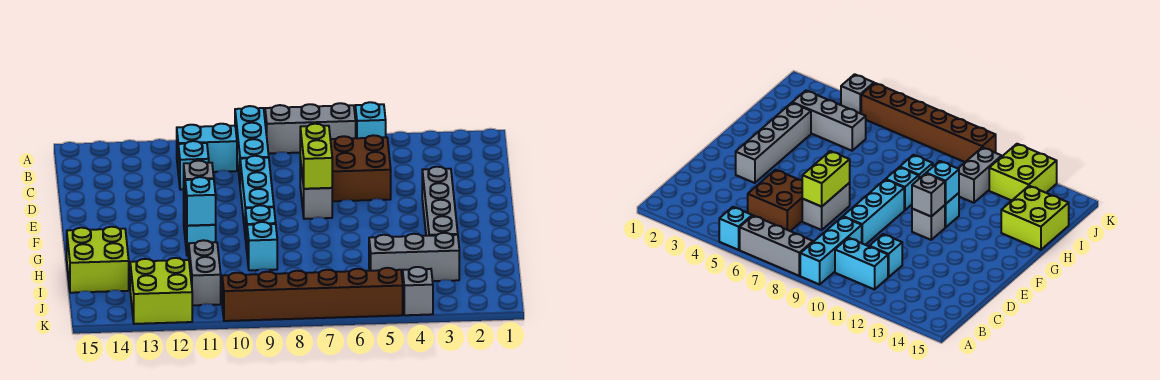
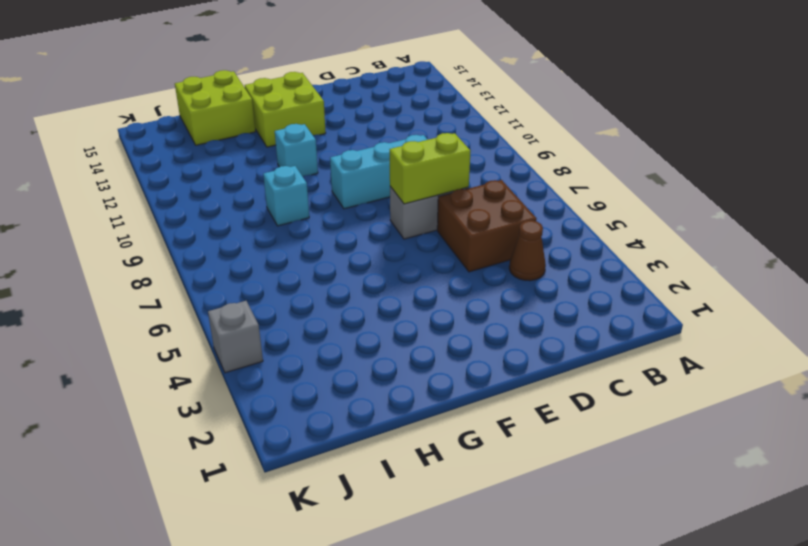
brown cone C4 level 1 -> none
lime brick F13:G14 level 1 -> lime brick J12:K13 level 1
none -> cyan brick A5 level 1
none -> grey brick A6:A8 level 1
none -> cyan brick A9:C9 level 1

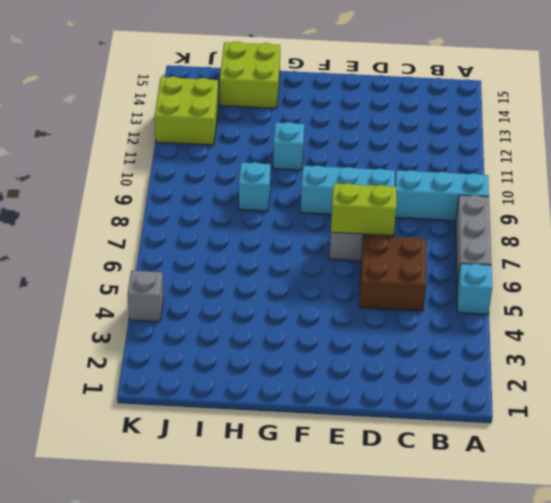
none -> cyan brick B10:B11 level 1
none -> cyan brick C11 level 1
none -> grey brick E3:H3 level 1

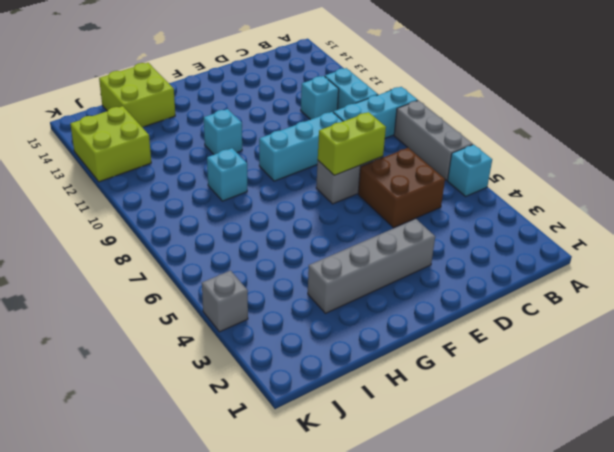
none -> grey brick F11 level 1
none -> cyan brick G9 level 1
none -> grey brick I3:I5 level 1

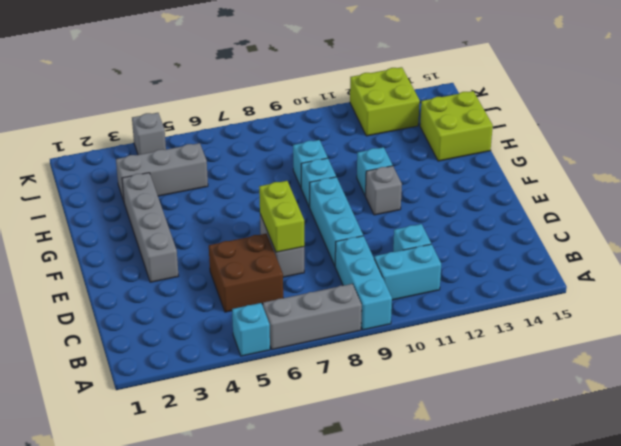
none -> grey brick I11:J11 level 1
none -> brown brick K5:K10 level 1
none -> grey brick F11 level 2

